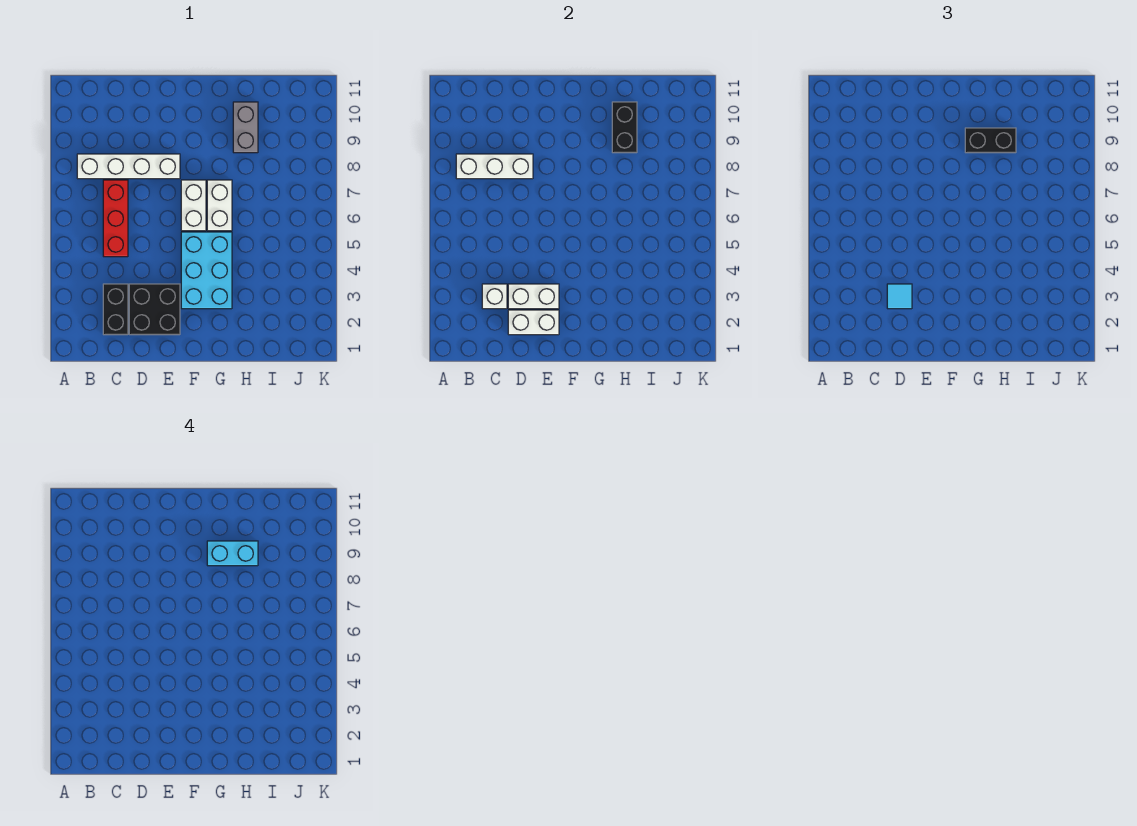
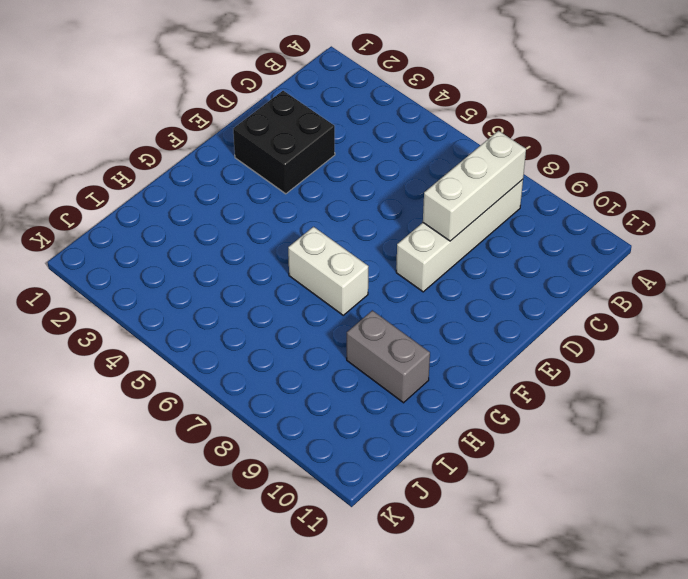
none -> black brick C2:C3 level 1
none -> red brick C5:C7 level 1
none -> cyan brick F3:G5 level 1

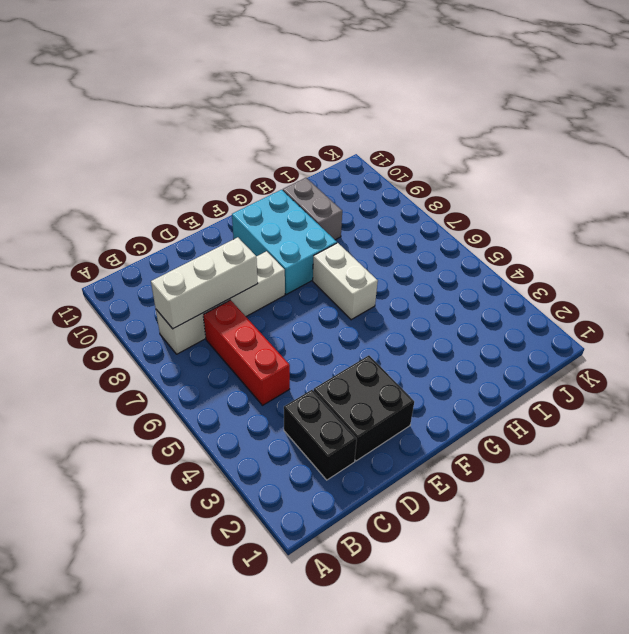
cyan brick F8:G10 level 1 -> cyan brick F3:G5 level 1
none -> white brick F6:F7 level 1
none -> white brick C3 level 2
none -> white brick D2:E2 level 2

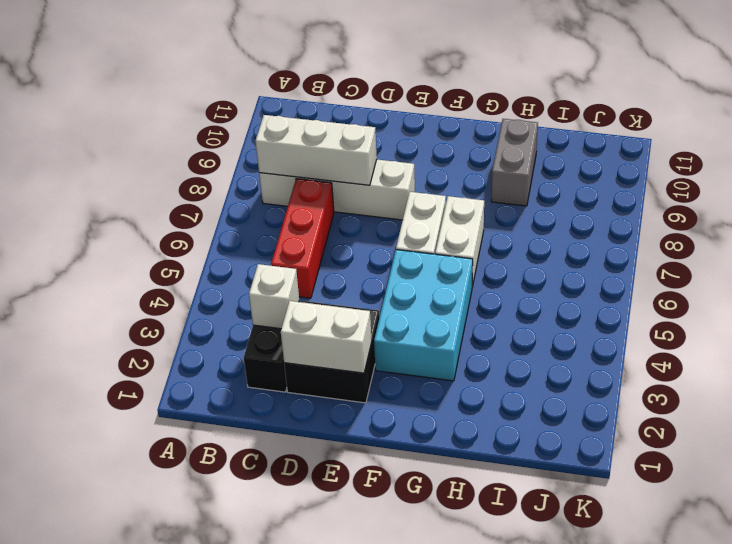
none -> white brick D3:E3 level 2
none -> black brick H9:H10 level 2
none -> cyan tile D3 level 3

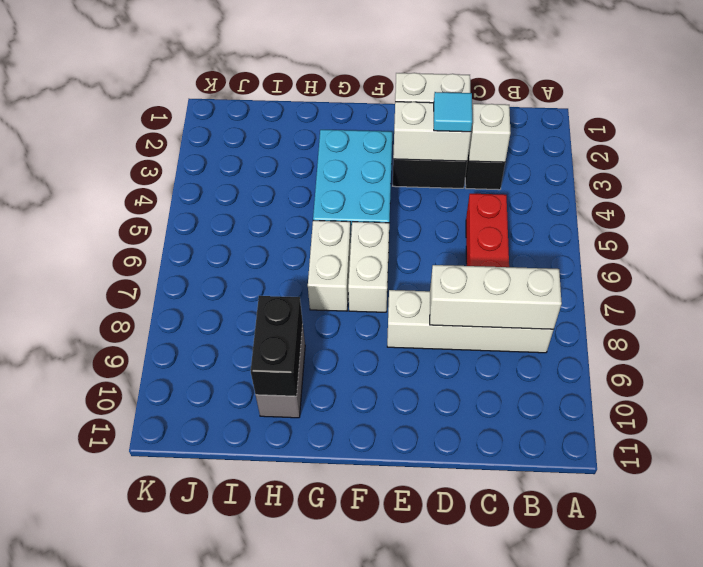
none -> black brick G9:H9 level 3
none -> cyan brick G9:H9 level 4

